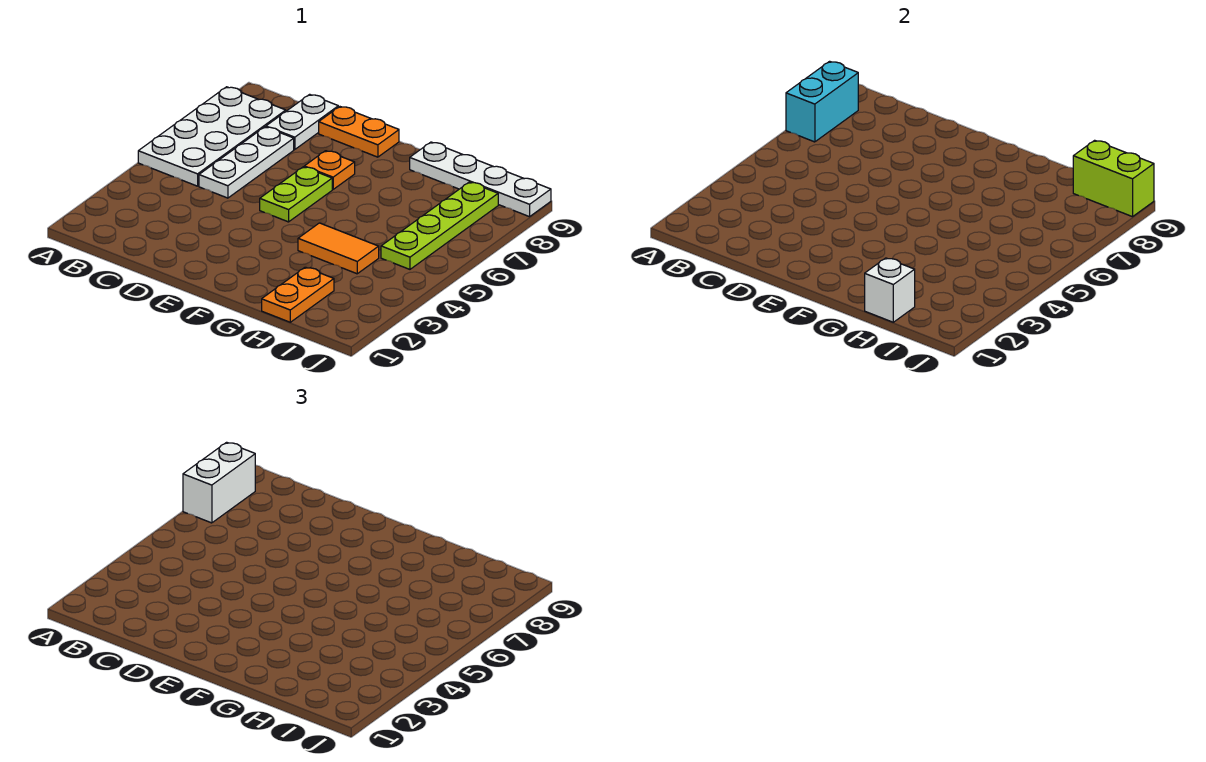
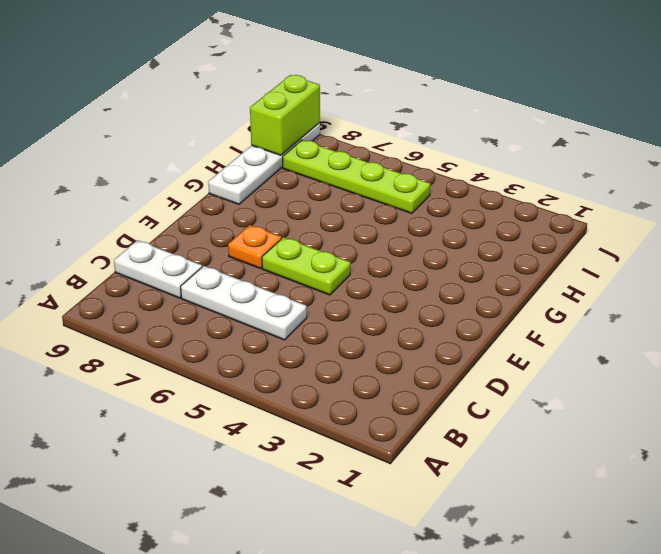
none -> white plate A5:B8 level 1
none -> orange plate D9:E9 level 1
none -> orange tile G4:H4 level 1

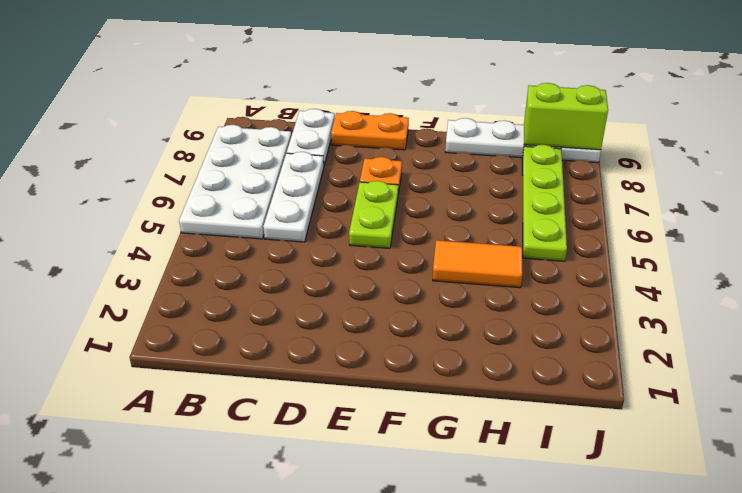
none -> orange plate H1:H2 level 1
none -> cyan brick A7:A8 level 2
none -> white brick H1 level 2

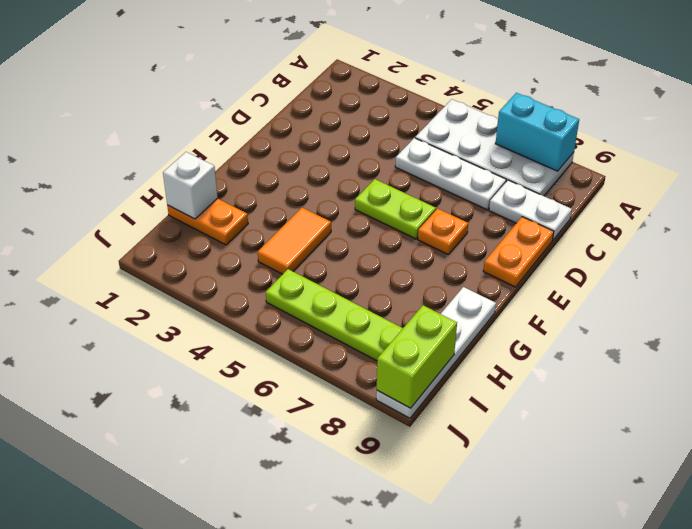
none -> white brick A7:A8 level 3

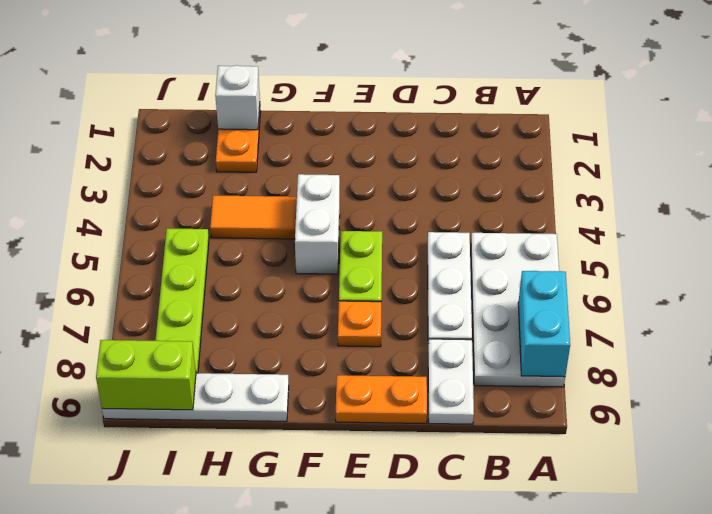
white brick F4:F5 level 1 -> white brick A7:A8 level 3

